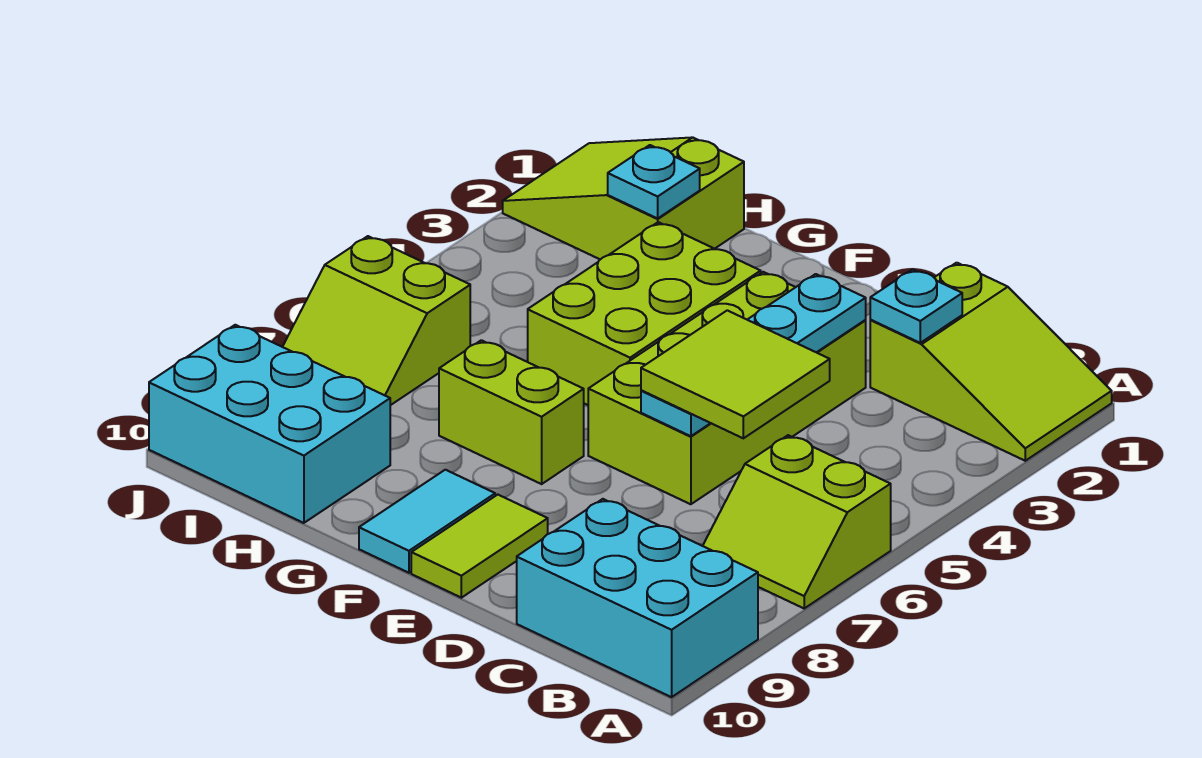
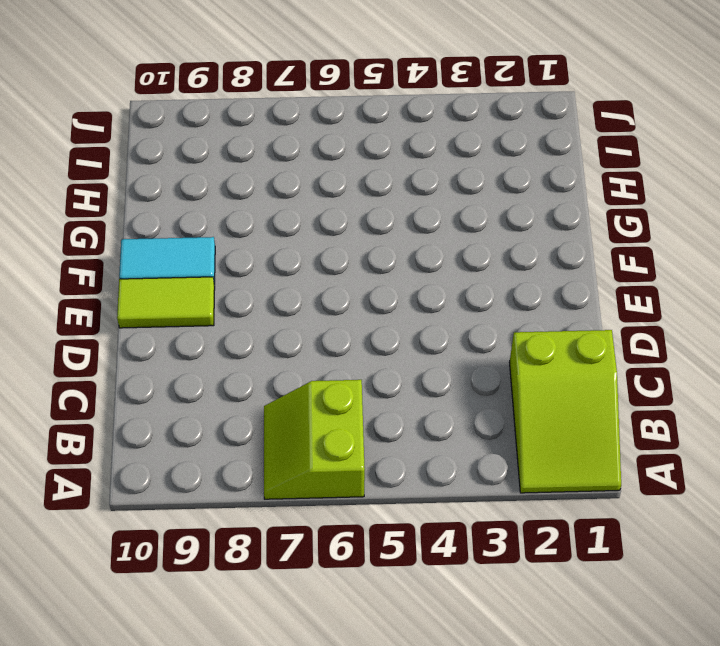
none -> cyan brick A9:C10 level 1
none -> lime brick D3:E6 level 1
none -> lime brick F3:G5 level 1

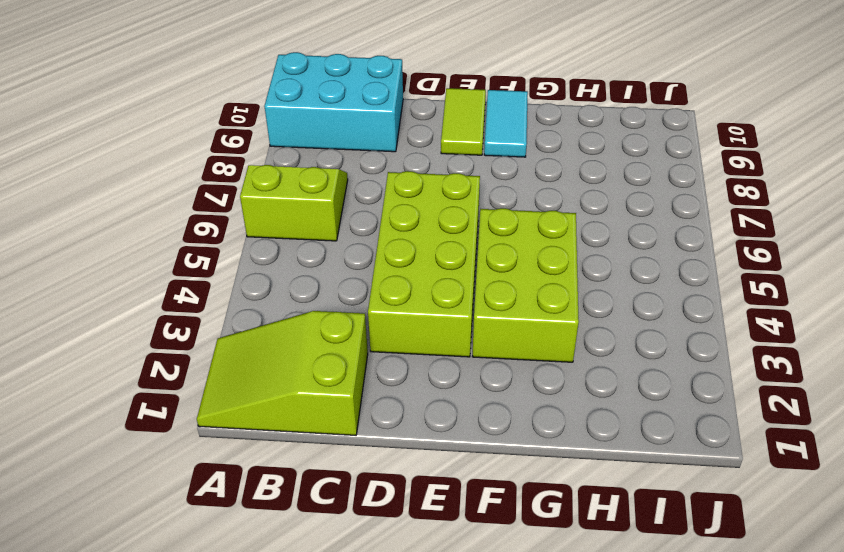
none -> lime brick F7:G7 level 1
none -> lime slope H1:J2 level 1 top H
none -> cyan brick H9:J10 level 1

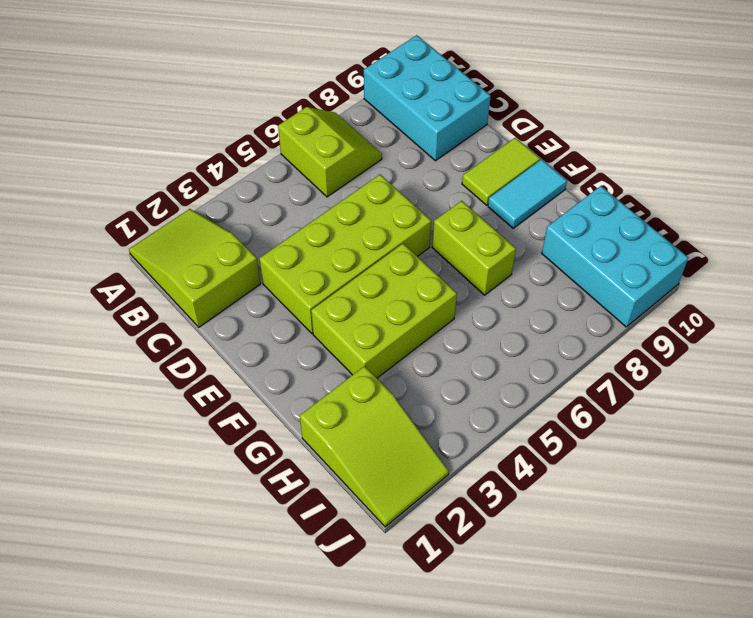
none -> lime slope I6:J7 level 1 top 6
none -> cyan plate C2 level 2
none -> cyan plate D3:D6 level 2

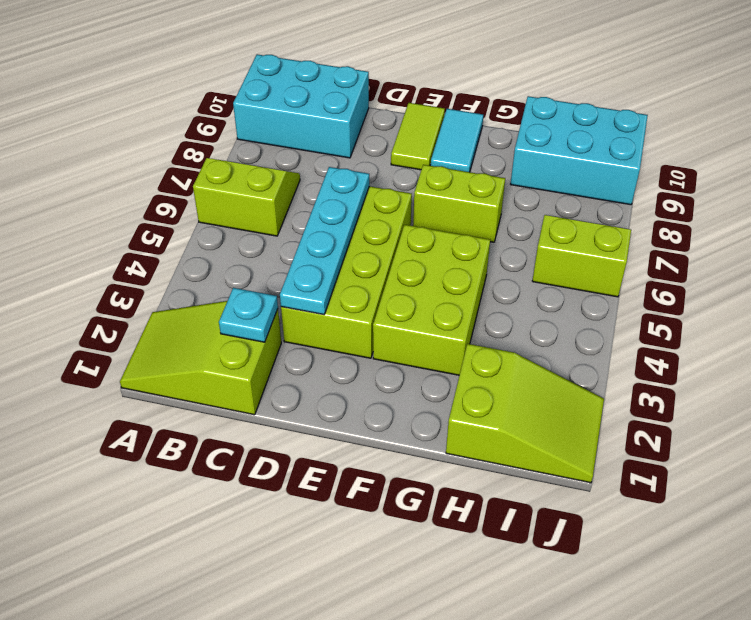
none -> cyan plate H2 level 2
none -> lime tile C5:D6 level 3

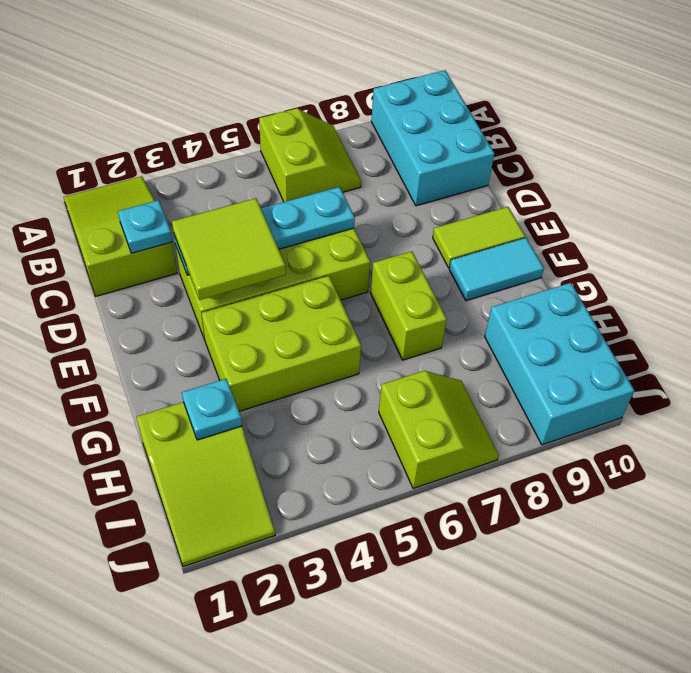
lime tile D3:E4 level 3 -> lime tile C5:D6 level 3

